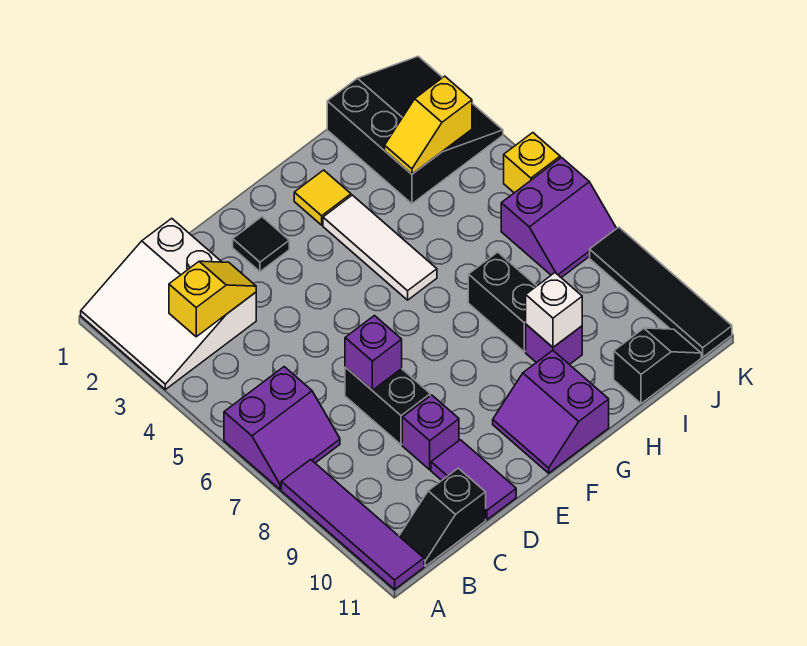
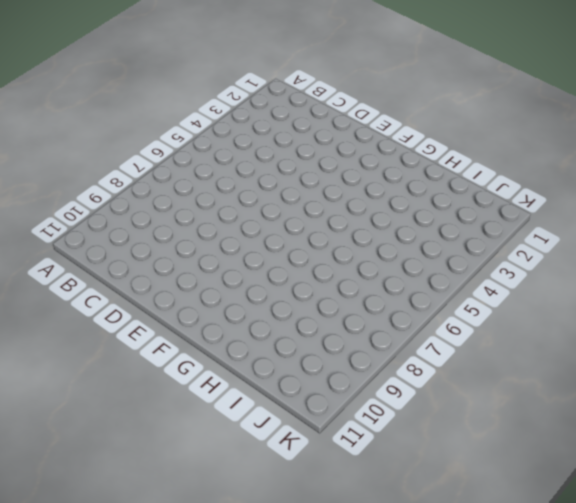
none -> white slope A1:C3 level 1 top C
none -> purple slope A6:B7 level 1 top 6
none -> purple tile A8:A11 level 1

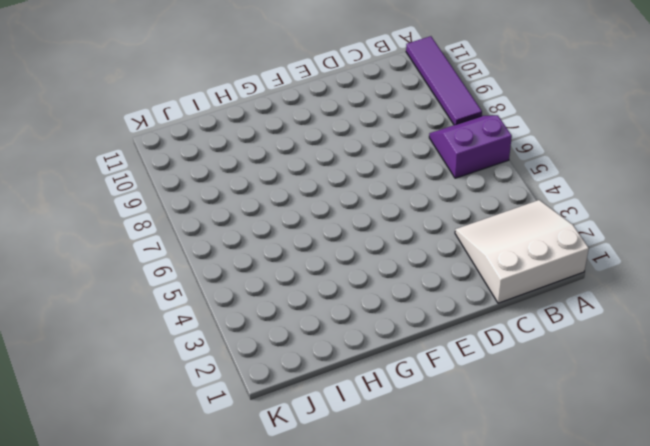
white slope A1:C3 level 1 top 1 -> white slope A1:C3 level 1 top C
none -> black slope B11:C11 level 1 top C
none -> black brick D7:D8 level 1
none -> purple brick D9 level 1

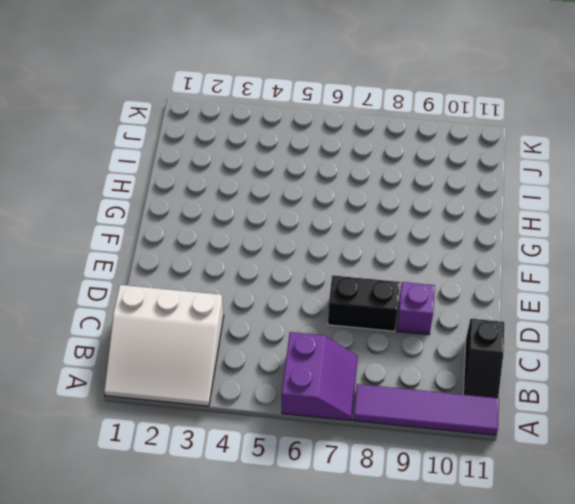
none -> purple tile D10:D11 level 1
none -> black tile E2 level 1
none -> purple slope F10:G11 level 1 top G

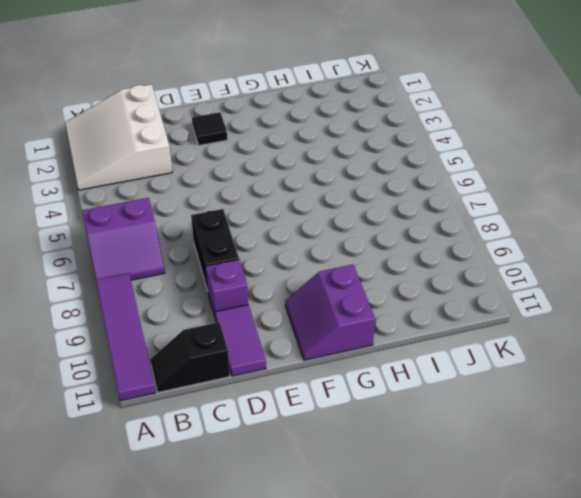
none -> yellow tile G2 level 1
none -> white tile G3:G5 level 1
none -> black brick H7:H8 level 1

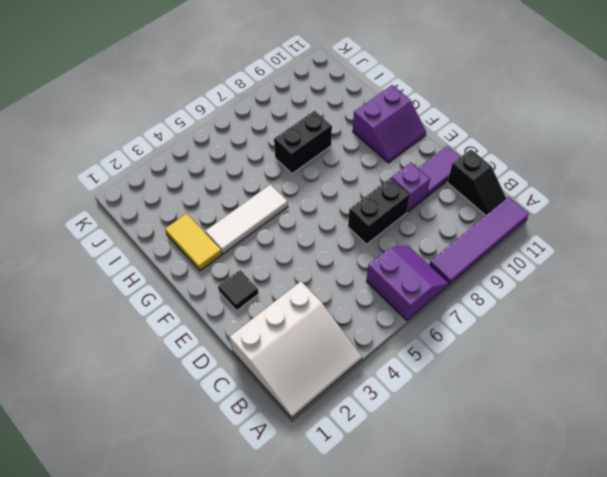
yellow tile G2:H2 level 1 -> yellow tile G2 level 1
none -> purple brick H9 level 1
none -> black slope I1:K3 level 1 top I
none -> black slope I11:J11 level 1 top I

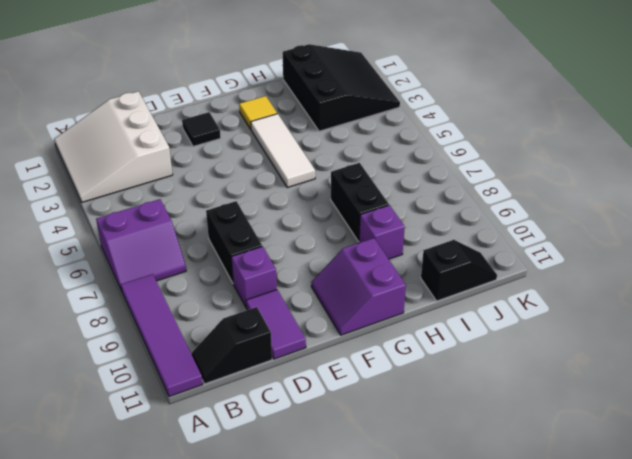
none -> purple slope J6:K7 level 1 top 6
none -> yellow brick K5 level 1
none -> black tile K8:K11 level 1

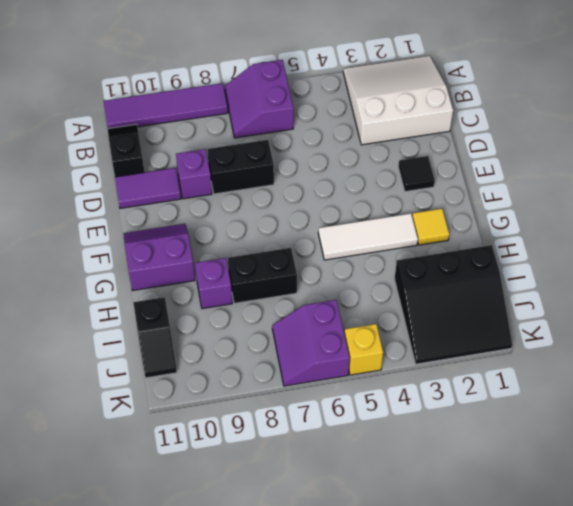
none -> black tile K8:K11 level 1
none -> yellow slope B3:C3 level 2 top B
none -> purple brick D7 level 2

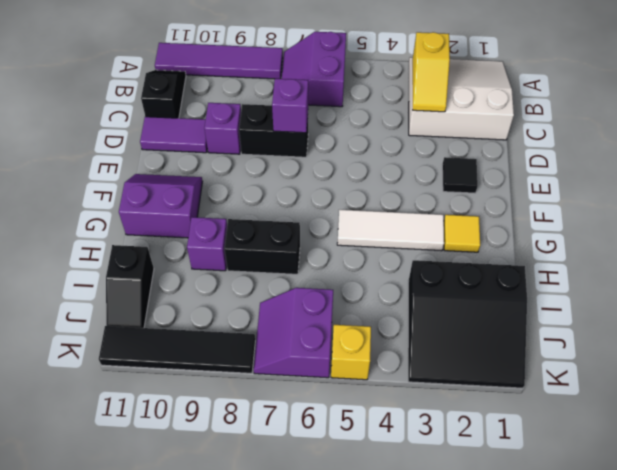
none -> white brick H9 level 2
none -> yellow slope I3:J3 level 2 top J

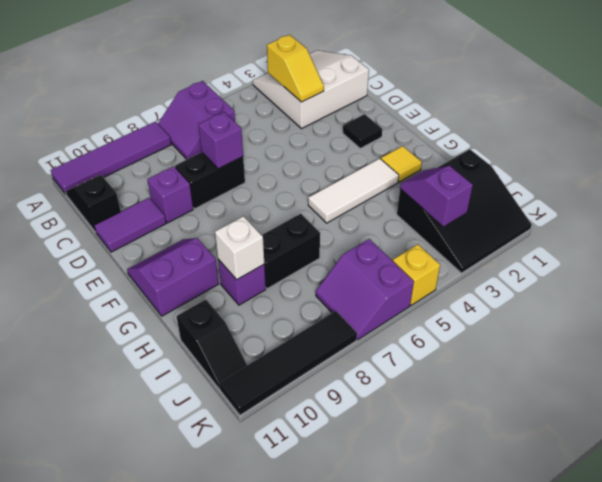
purple slope I3:J3 level 2 top J -> yellow slope I3:J3 level 2 top J

